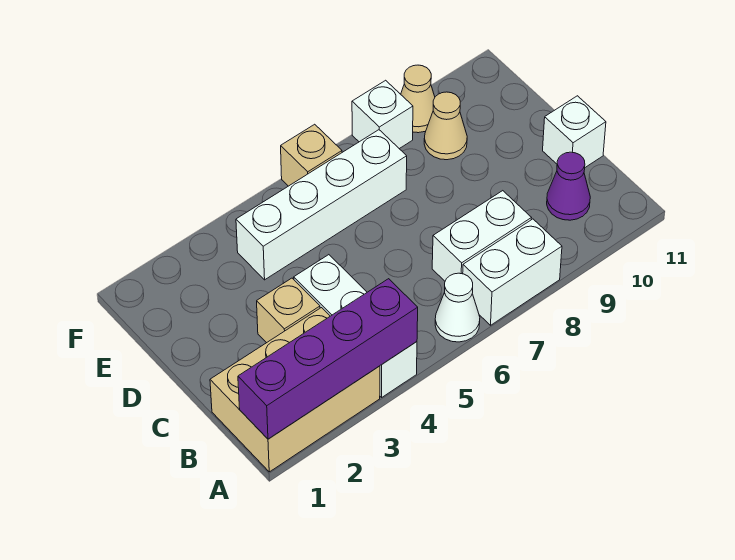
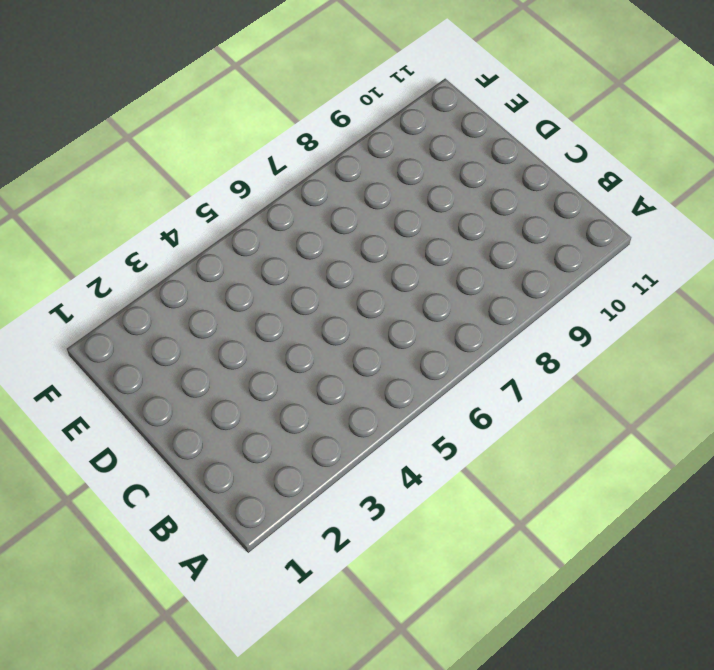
none -> tan brick A1:B3 level 1
none -> white brick A4:C4 level 1
none -> white cone A6 level 1

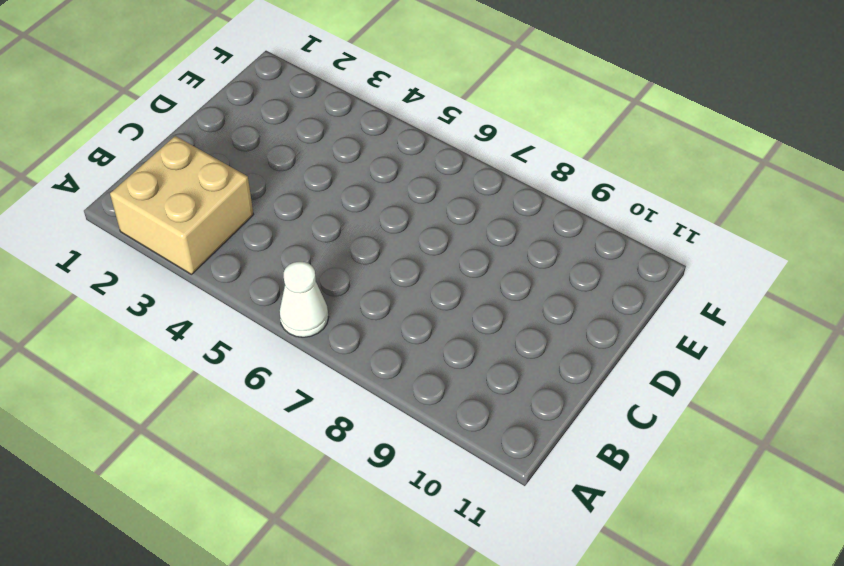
tan brick A2:B3 level 1 -> tan brick A1:B3 level 1
none -> white brick A4:C4 level 1
none -> white brick A7:A8 level 1
none -> white brick B7:B8 level 1

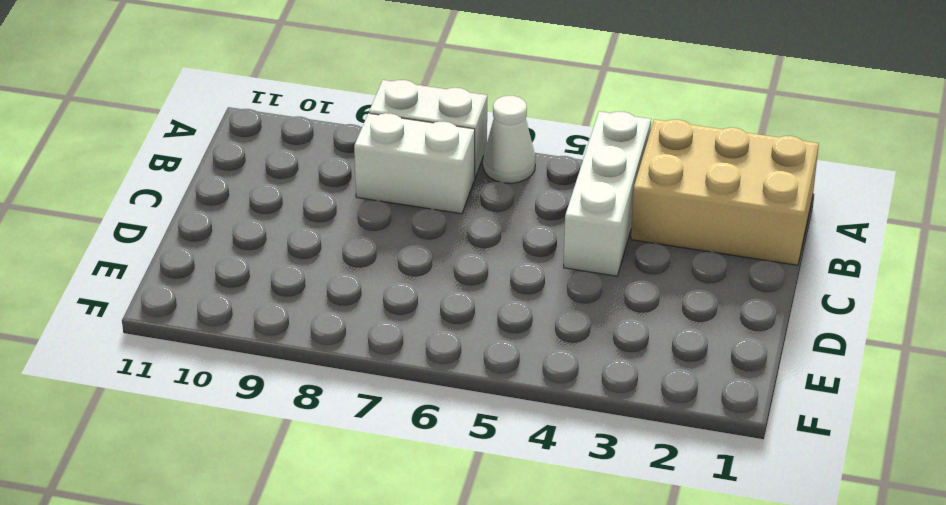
none -> purple cone B10 level 1
none -> tan brick C3 level 1
none -> white brick C11 level 1

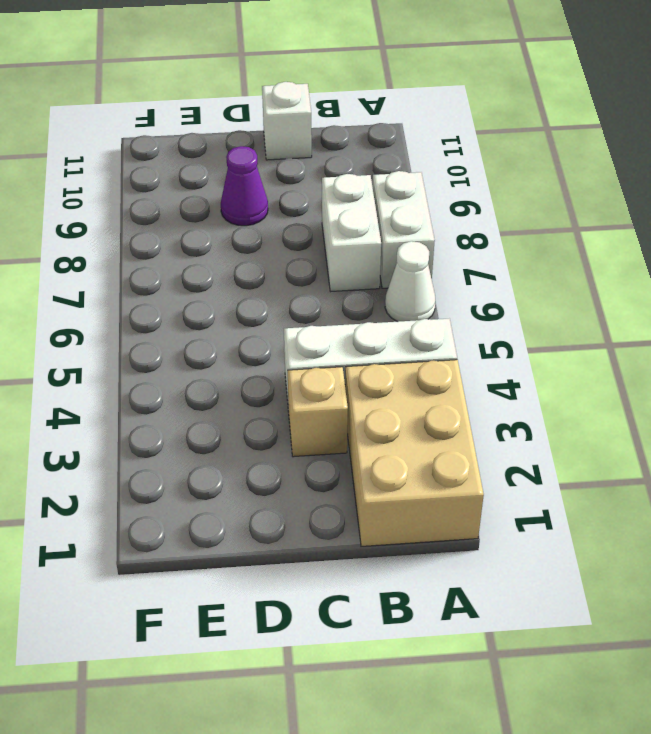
purple cone D9 level 1 -> purple cone B10 level 1
none -> white brick E4:E7 level 1
none -> tan cone E9 level 1
none -> tan brick F6 level 1

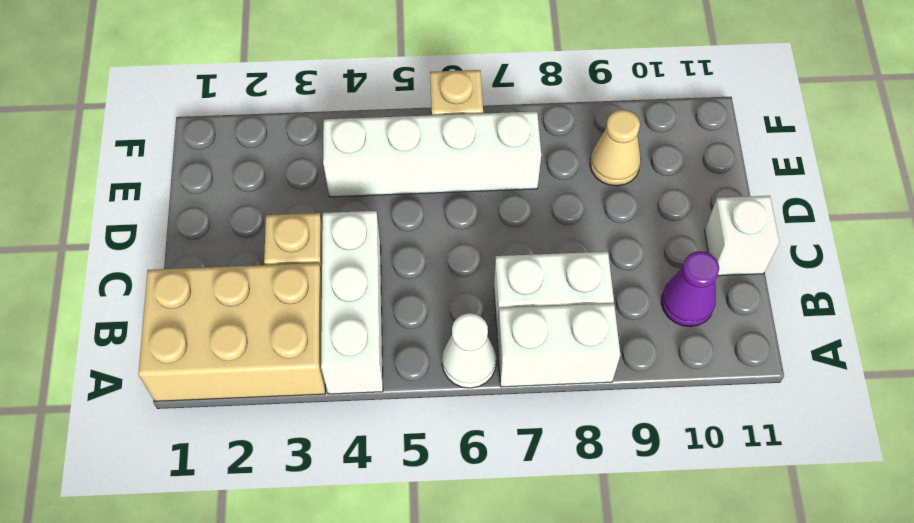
none -> white brick F8 level 1
none -> tan cone F9 level 1
none -> purple brick A1:A4 level 2

